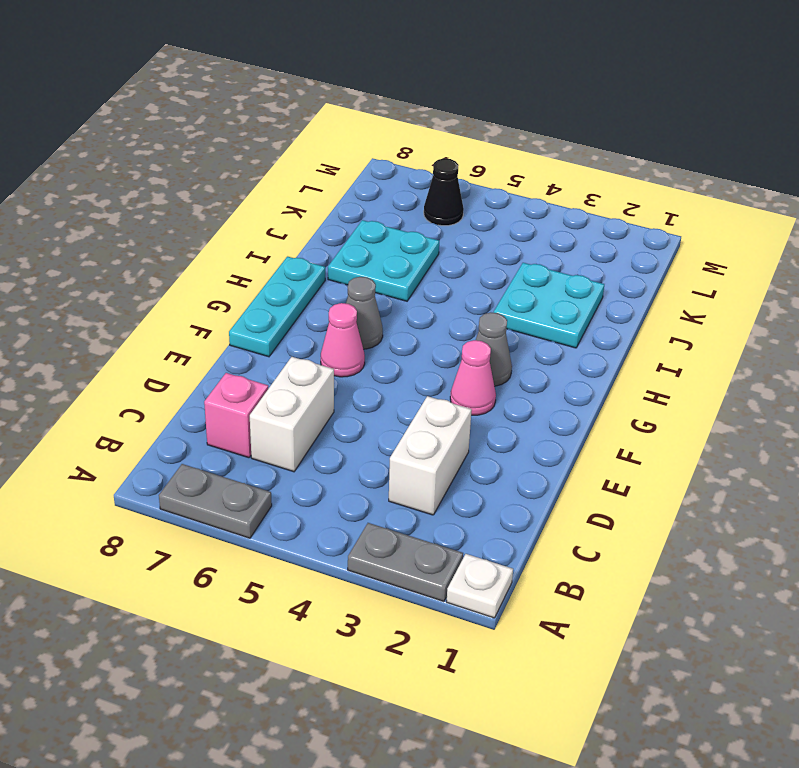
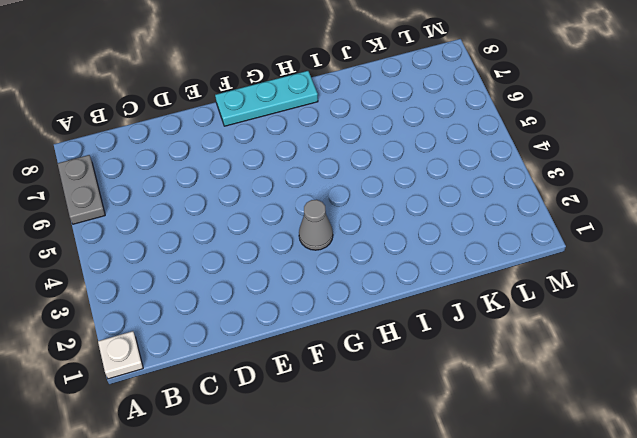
none -> grey plate A2:A3 level 1
none -> white brick C3:D3 level 1
none -> white brick C6:D6 level 1

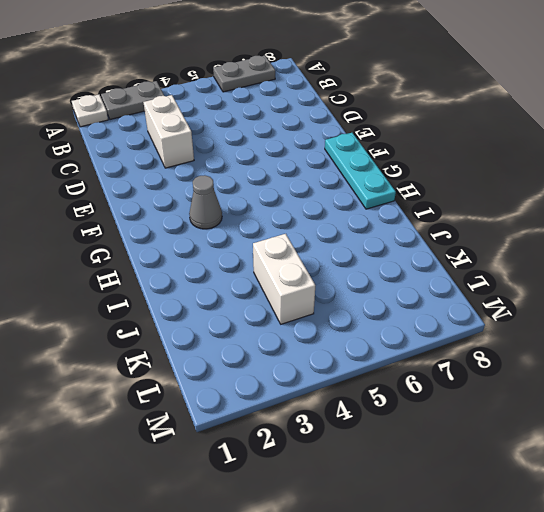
white brick J4:K4 level 1 -> white brick C6:D6 level 1
none -> pink brick C7 level 1
none -> pink cone F3 level 1
none -> pink cone F6 level 1

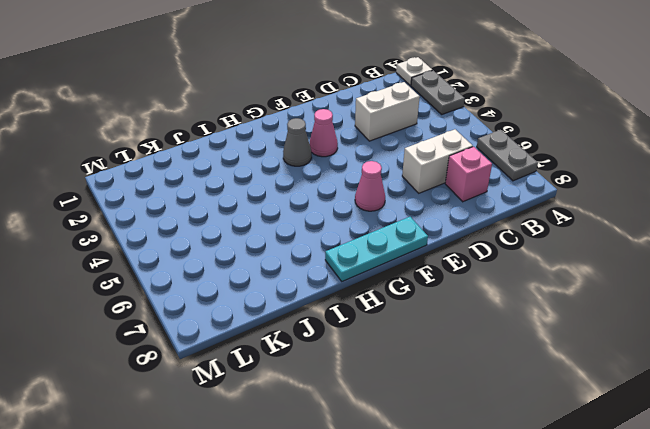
none -> grey cone G6 level 1
none -> cyan plate I2:J3 level 1
none -> cyan plate I6:J7 level 1

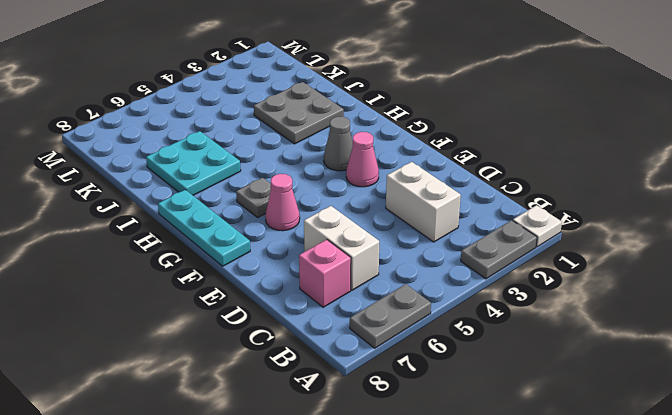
grey plate G6 level 1 -> grey cone G6 level 1
grey plate I2:J3 level 1 -> cyan plate I2:J3 level 1
none -> black cone L6 level 1

